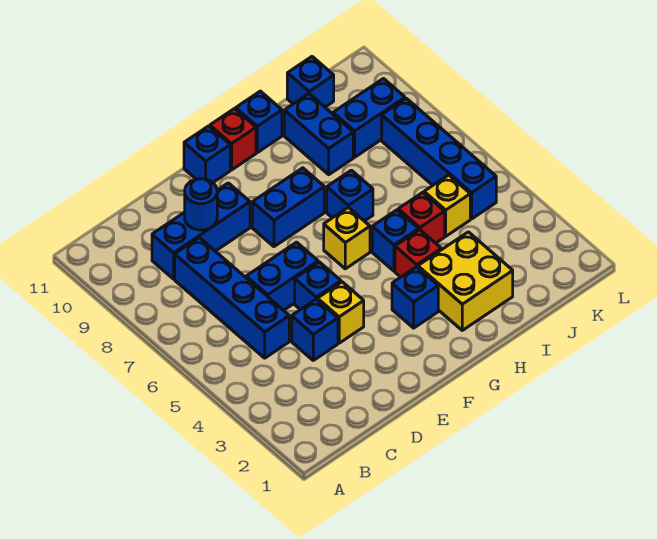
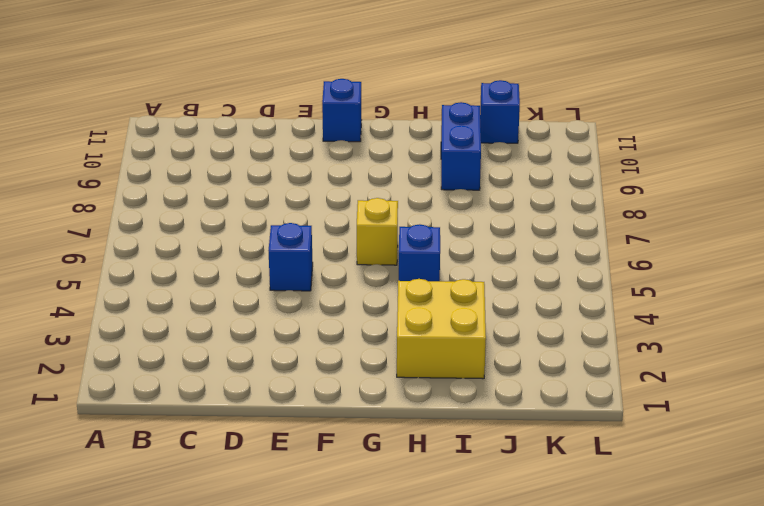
none -> blue brick C5:C8 level 1
none -> blue brick C9:E9 level 1
none -> blue brick D4 level 1

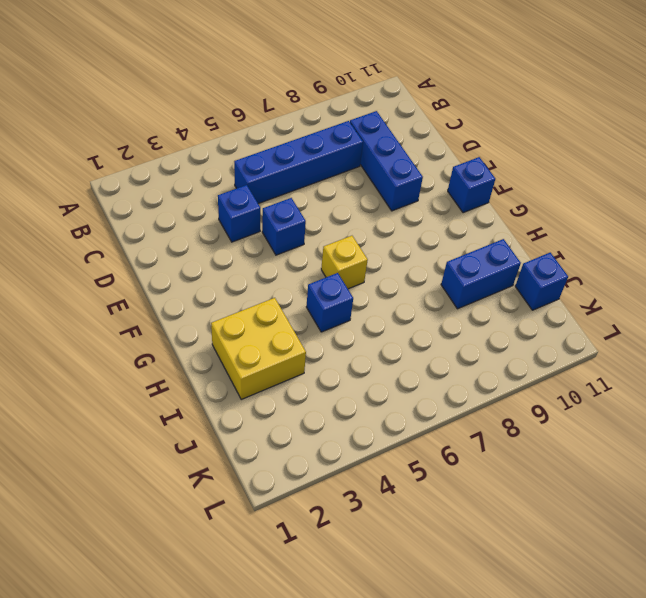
none -> blue brick D6:E6 level 1
none -> yellow brick E4 level 1
none -> blue brick F8:G8 level 1

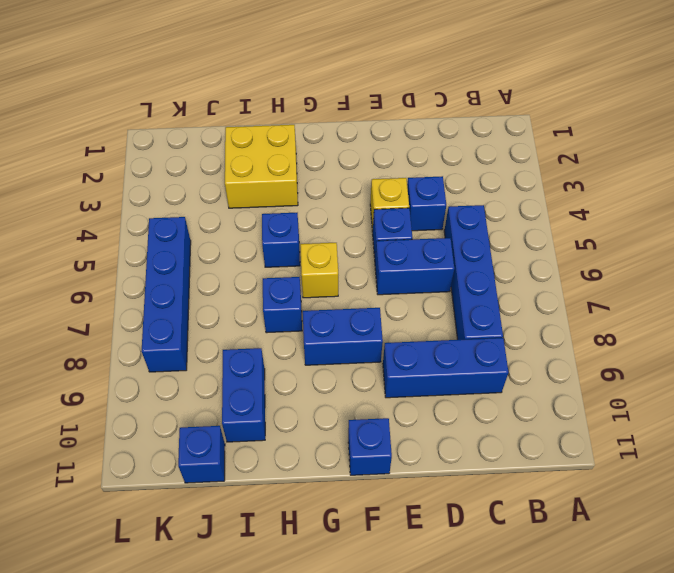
none -> blue brick G3 level 1
none -> red brick G11 level 1
none -> red brick H4 level 1

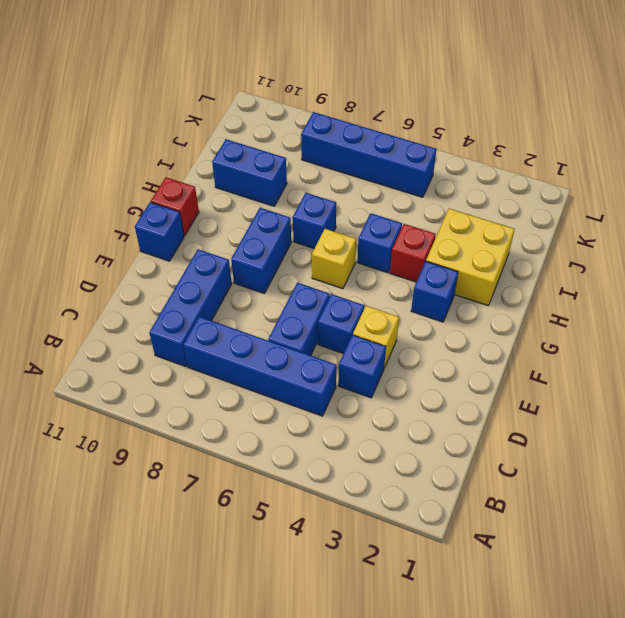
none -> blue brick H11 level 1
none -> red brick I5 level 1
none -> yellow brick J5 level 1

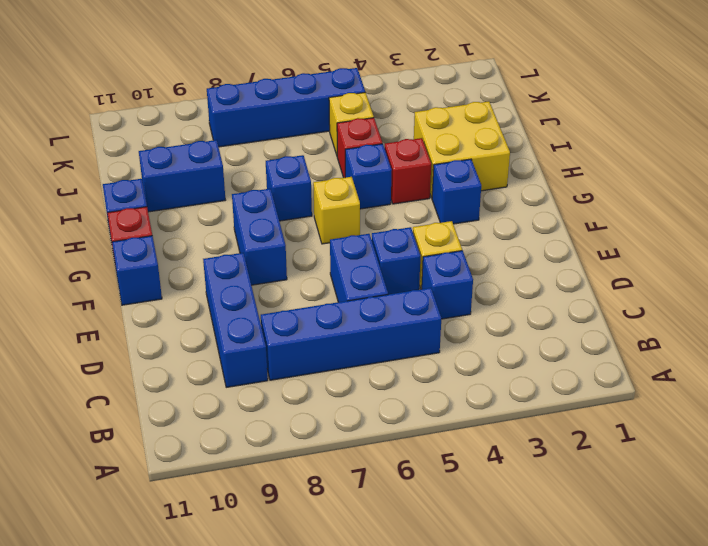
none -> blue brick J9:K9 level 1
none -> blue brick J11 level 1
none -> blue round brick D9 level 2

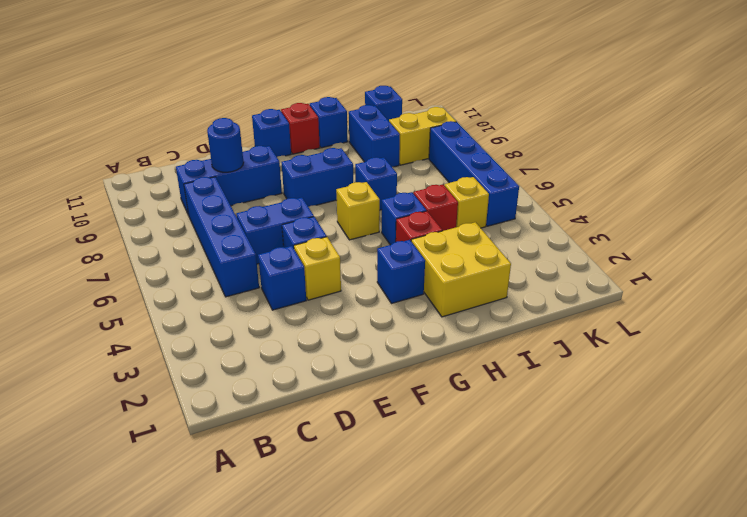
yellow brick J9:K9 level 1 -> blue brick J9:K9 level 1

